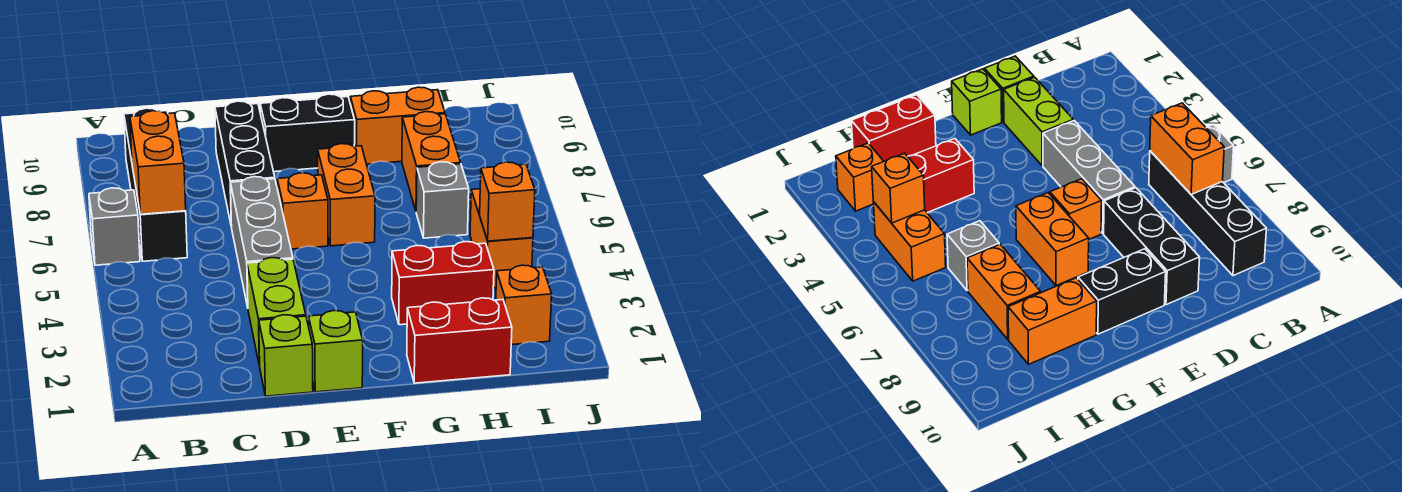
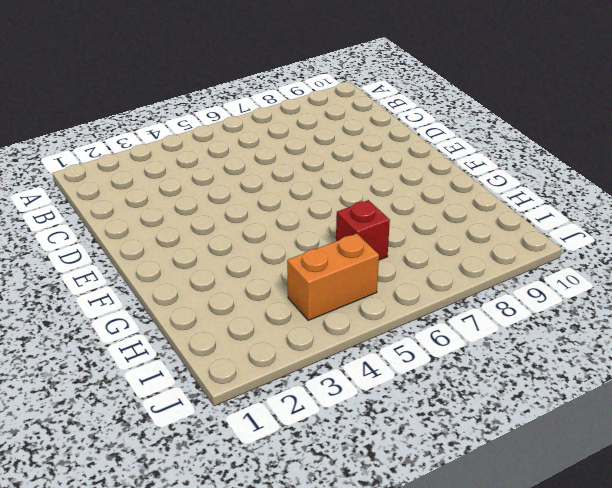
red brick H6 level 1 -> grey brick H6 level 1
none -> grey brick A6 level 1
none -> black brick B6:B9 level 1
none -> lime brick D1 level 1

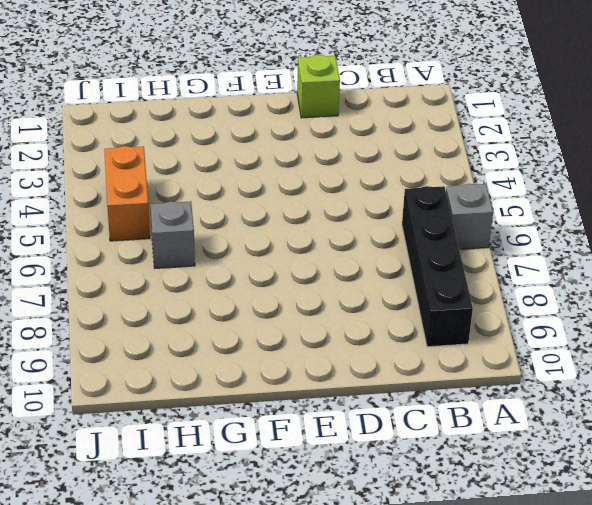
none -> lime brick D2:D3 level 1
none -> grey brick D4:D6 level 1
none -> black brick D7:D9 level 1

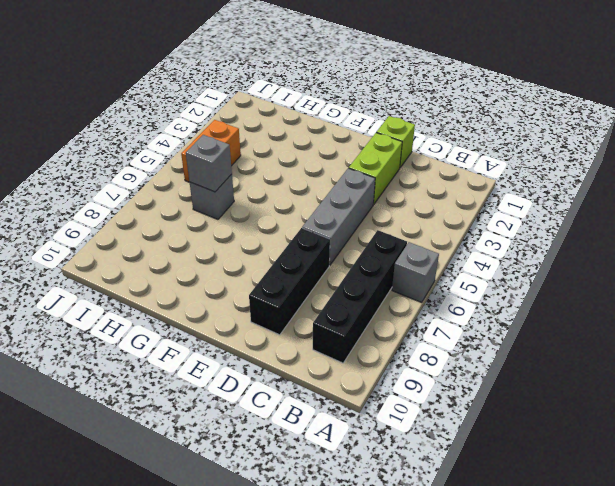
grey brick H6 level 2 -> none
none -> lime brick E1 level 1
none -> orange brick E6 level 1
none -> black brick E9:F9 level 1

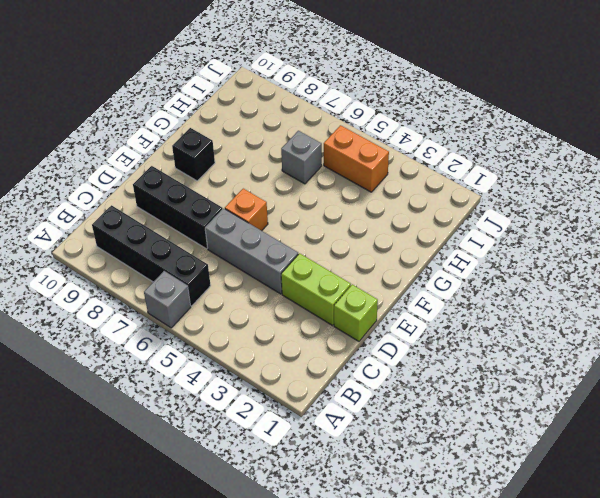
black brick F9 level 1 -> black brick E9:F9 level 1
none -> lime brick E1 level 1
none -> orange brick F6:F7 level 1
none -> red brick G1:H1 level 1

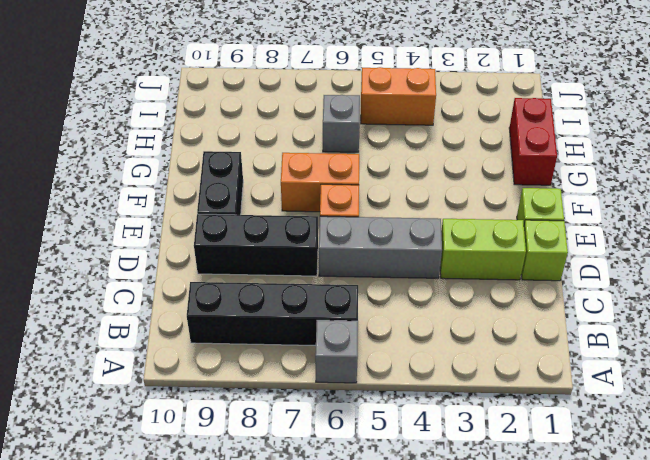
none -> red brick G3:H3 level 1
none -> orange brick G9:H9 level 1
none -> orange brick H7:H8 level 1

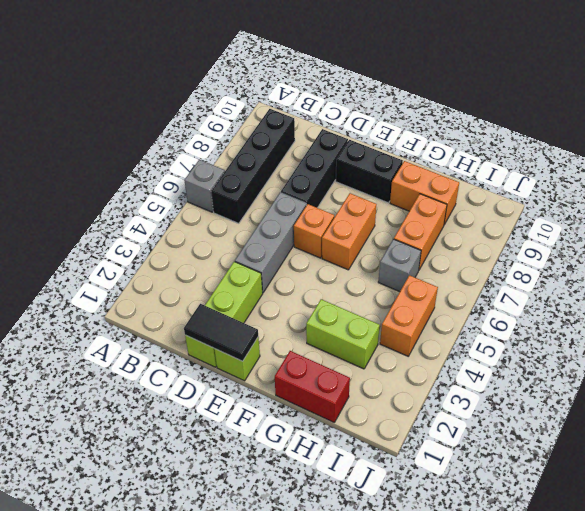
black tile D1:E1 level 2 -> none
lime brick G3:H3 level 1 -> red brick G3:H3 level 1
none -> orange brick I2 level 1
none -> orange brick B6:B7 level 2
none -> orange brick I4 level 2

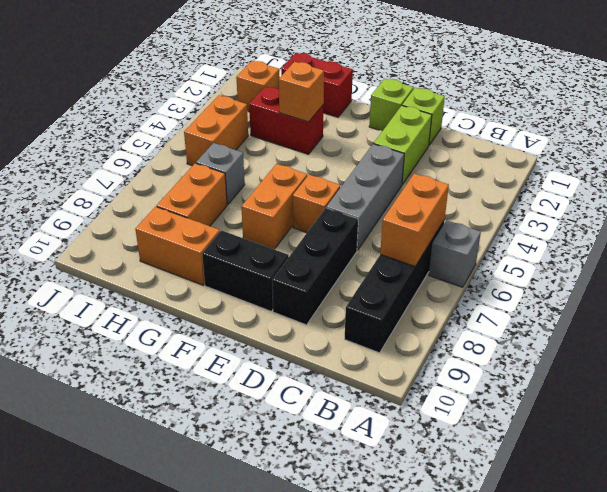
orange brick G3 level 2 -> orange brick I4 level 2

